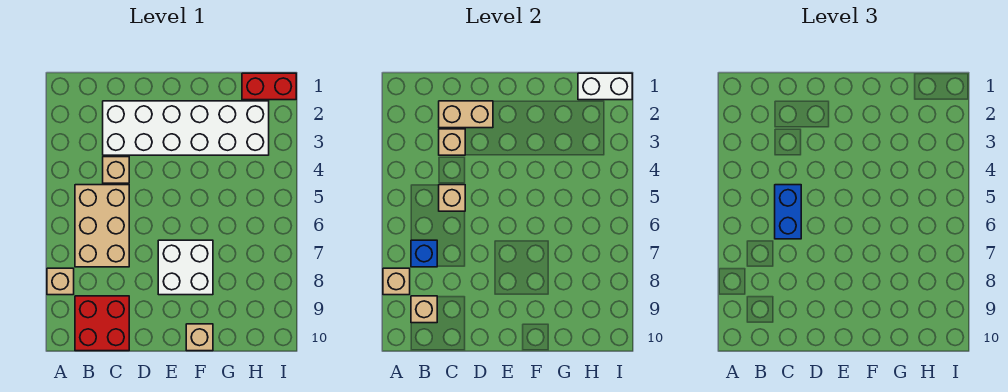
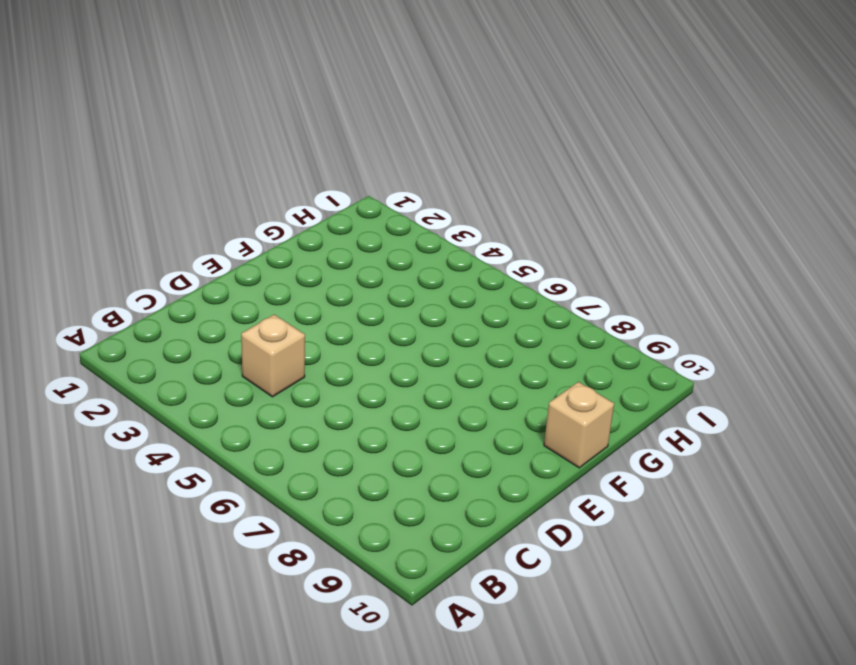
none -> tan brick A8 level 1
none -> tan brick B5:C7 level 1
none -> red brick B9:C10 level 1

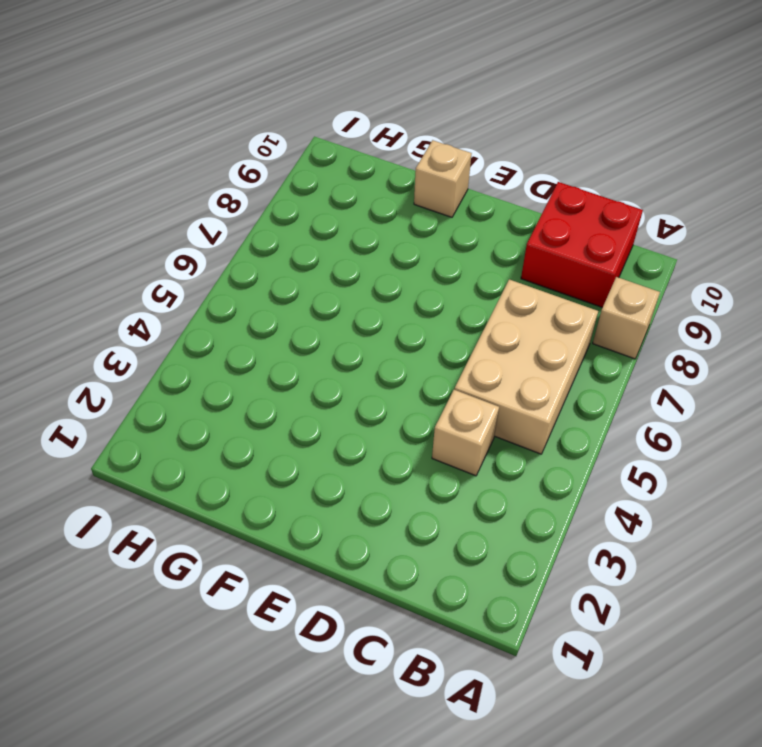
none -> white brick C2:H3 level 1
none -> white brick E7:F8 level 1
none -> red brick H1:I1 level 1

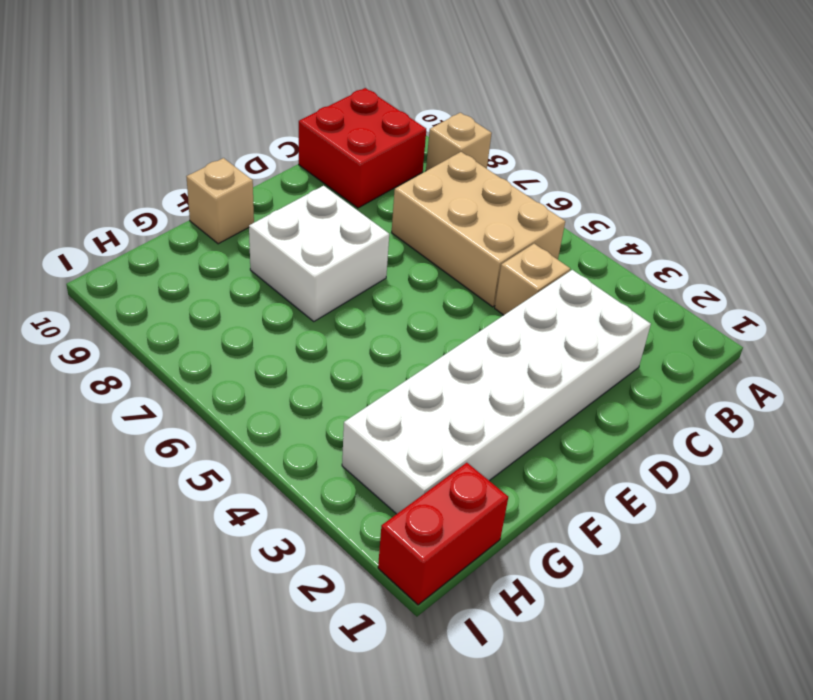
none -> tan brick A8 level 2
none -> blue brick B7 level 2
none -> tan brick B9 level 2

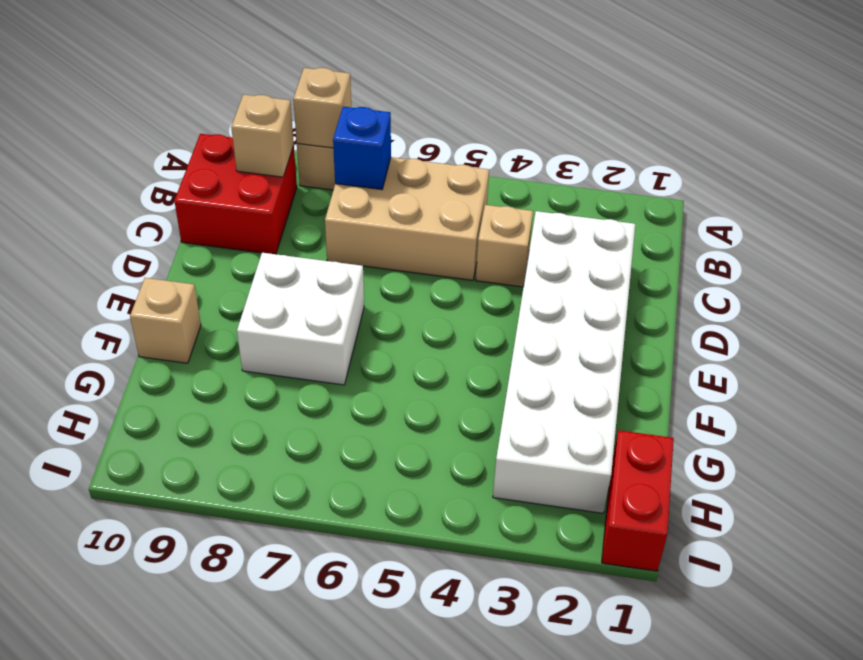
none -> tan brick C2:D2 level 2
none -> tan brick C3 level 2
none -> tan brick C5 level 2

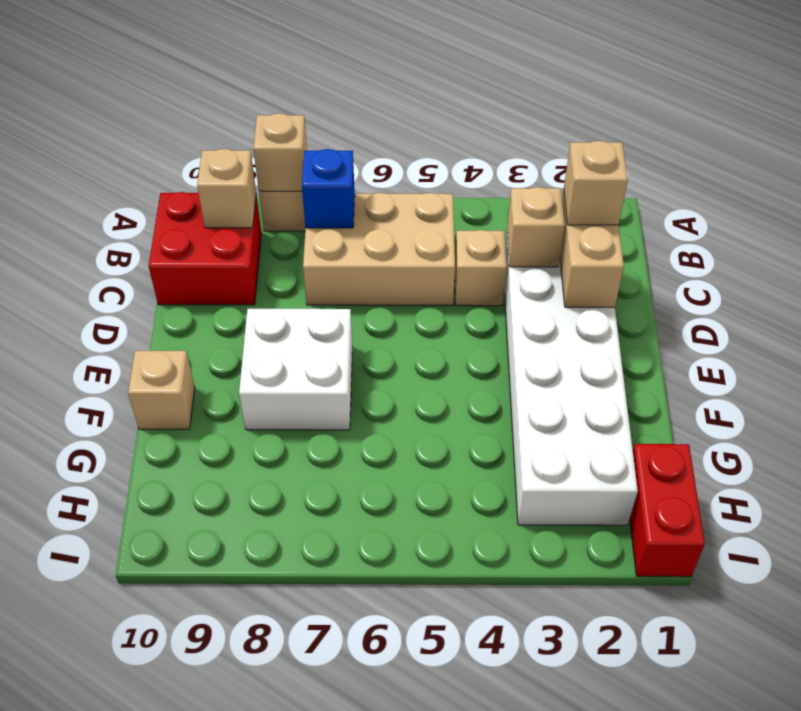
tan brick C2 level 3 -> tan brick C5 level 2
none -> white brick H1:I1 level 2
none -> blue brick C5:C6 level 3

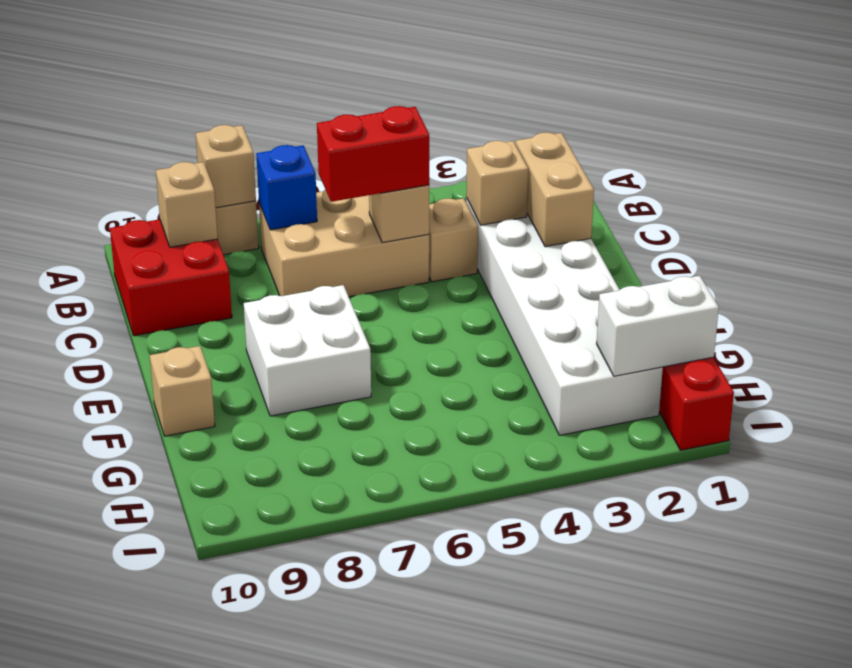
red brick C5:C6 level 3 -> blue brick C5:C6 level 3
white brick H1:H2 level 2 -> white brick H1:I1 level 2

